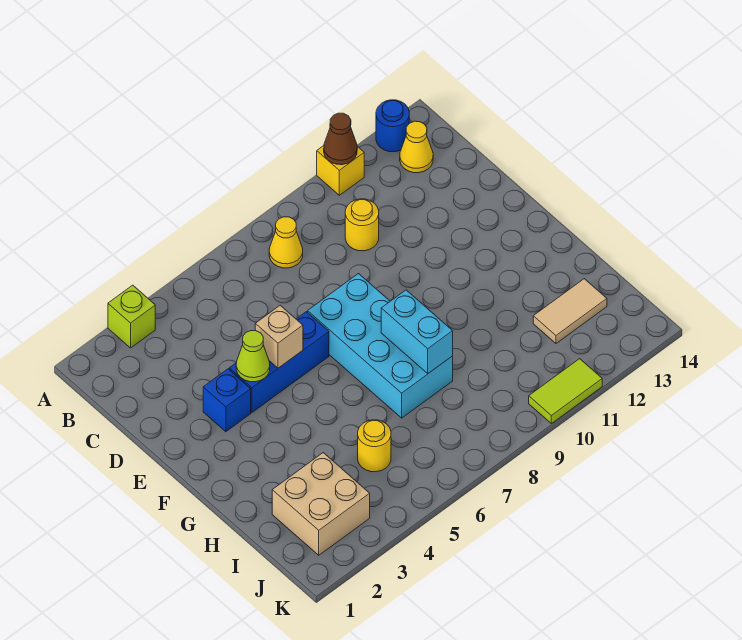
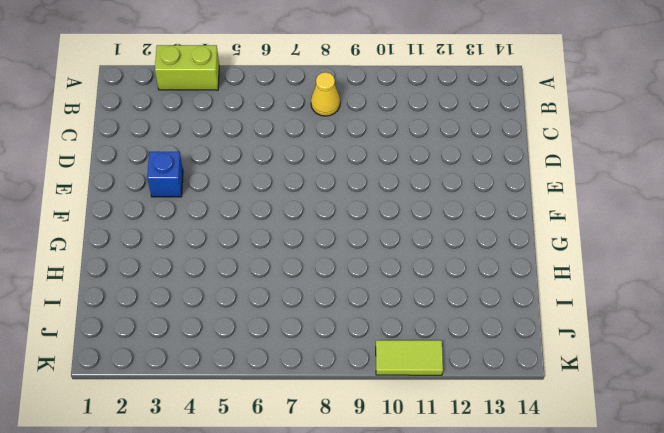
lime brick A3:A4 level 1 -> lime brick A3 level 1
none -> yellow brick A11 level 1
none -> blue round brick A13 level 1
none -> yellow cone B13 level 1

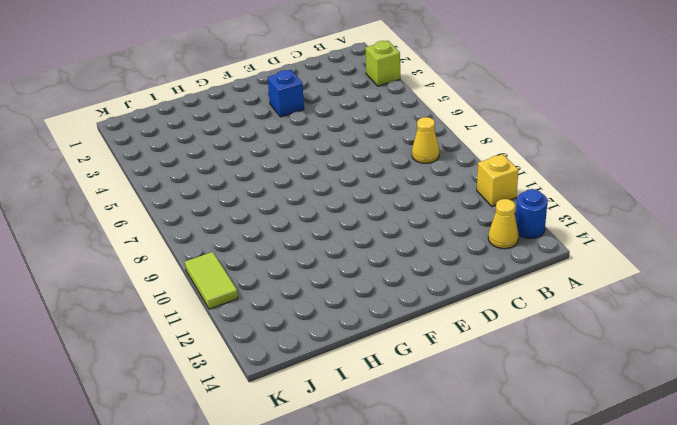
none -> yellow round brick C10 level 1
none -> blue brick E4:E6 level 1
none -> cyan brick E7:H8 level 1

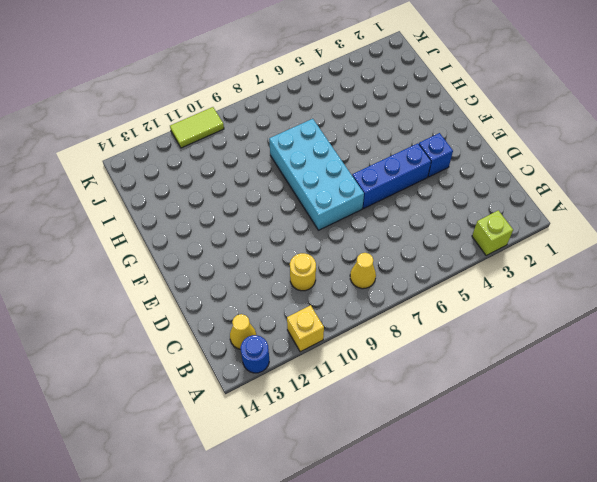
none -> tan brick I2:J3 level 1
none -> yellow round brick I5 level 1
none -> tan tile I12:I13 level 1

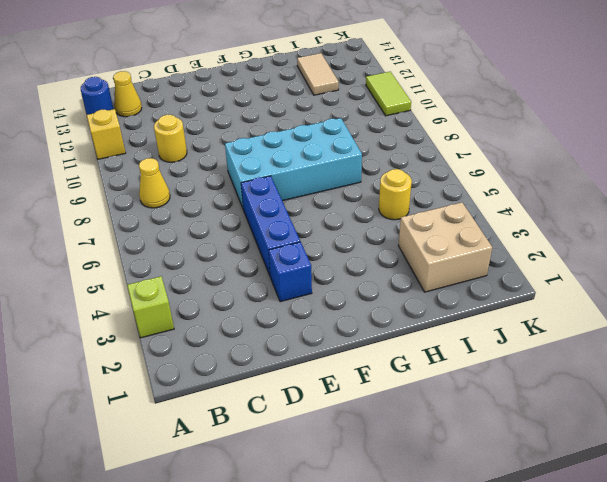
none -> brown cone A11 level 2
none -> lime cone E4 level 2
none -> tan brick E5 level 2

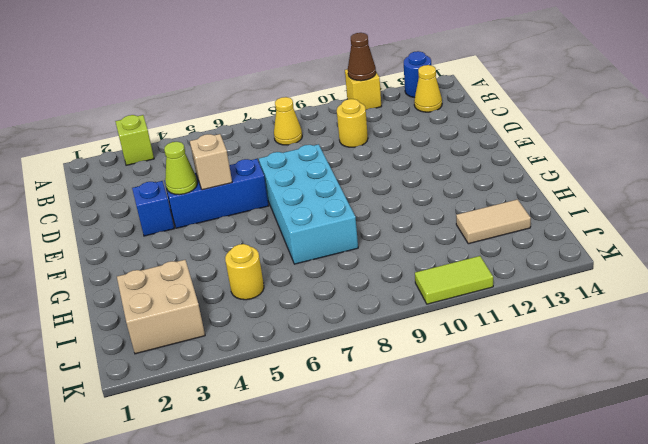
none -> cyan brick G8:H8 level 2

